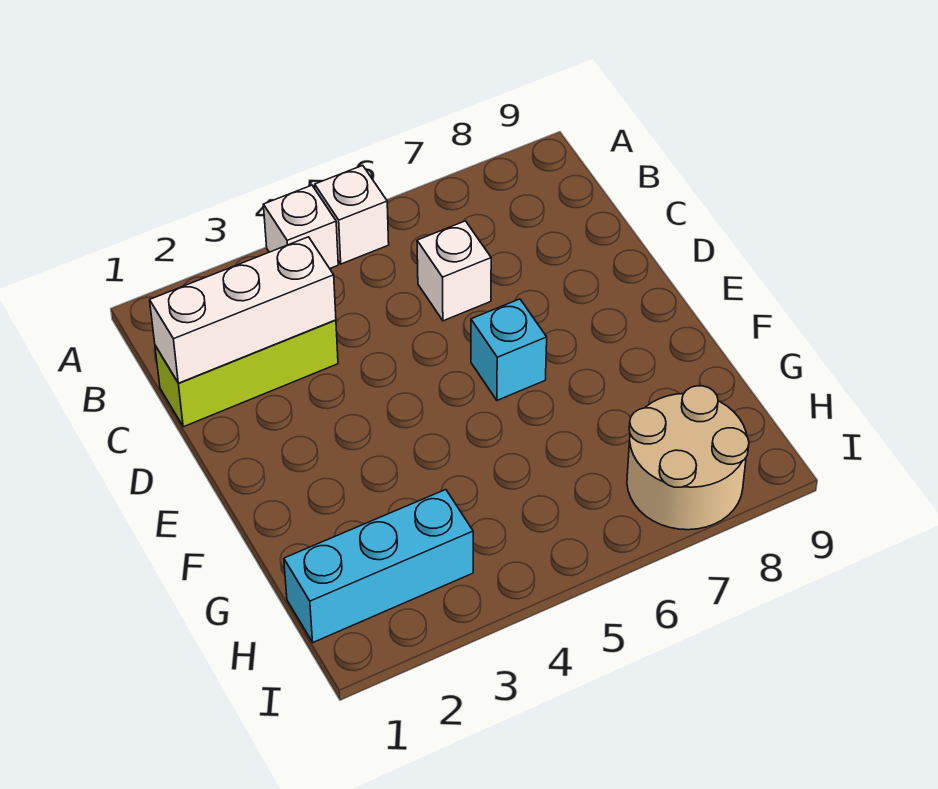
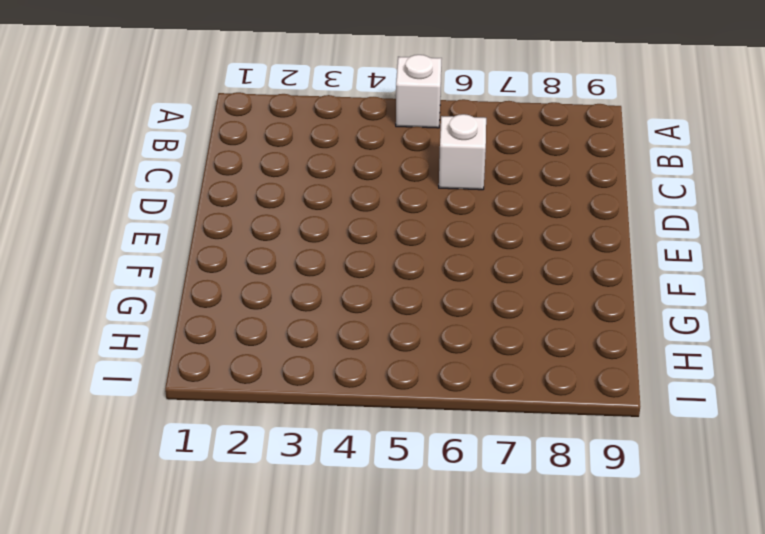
none -> white brick A4 level 1
none -> lime brick C1:C3 level 1

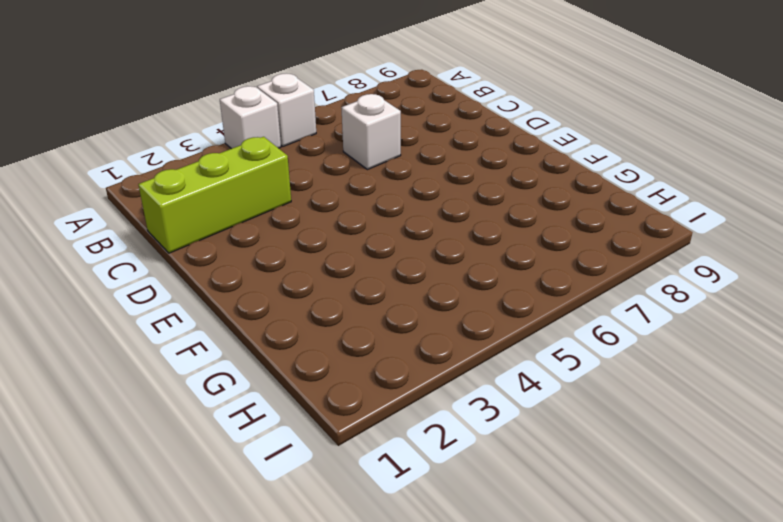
none -> cyan brick E6 level 1
none -> cyan brick H1:H3 level 1

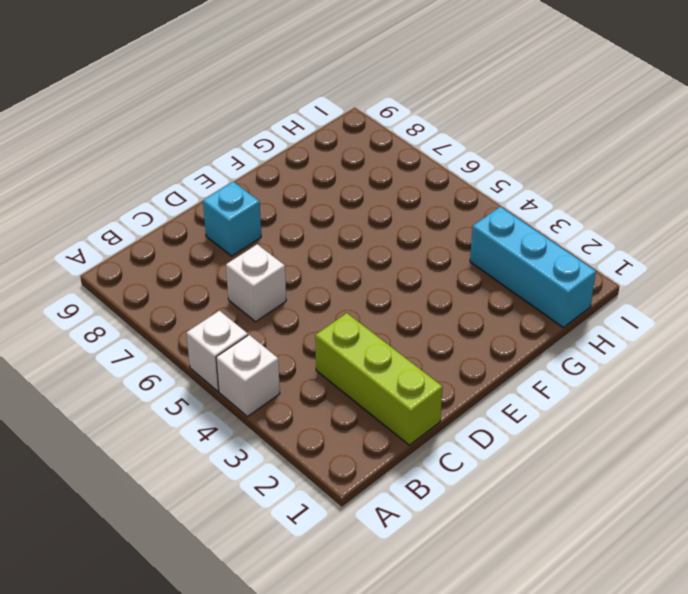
cyan brick D8 level 1 -> cyan brick E6 level 1
none -> tan round brick H7:I8 level 1
none -> white brick C1:C3 level 2

